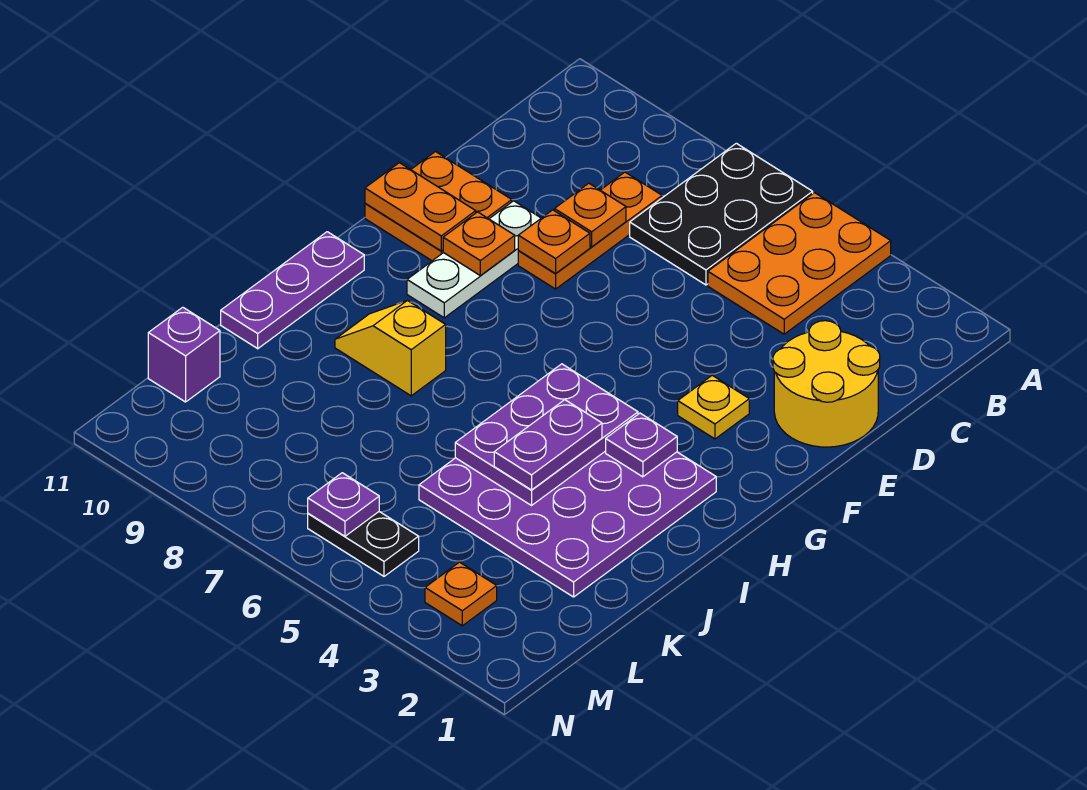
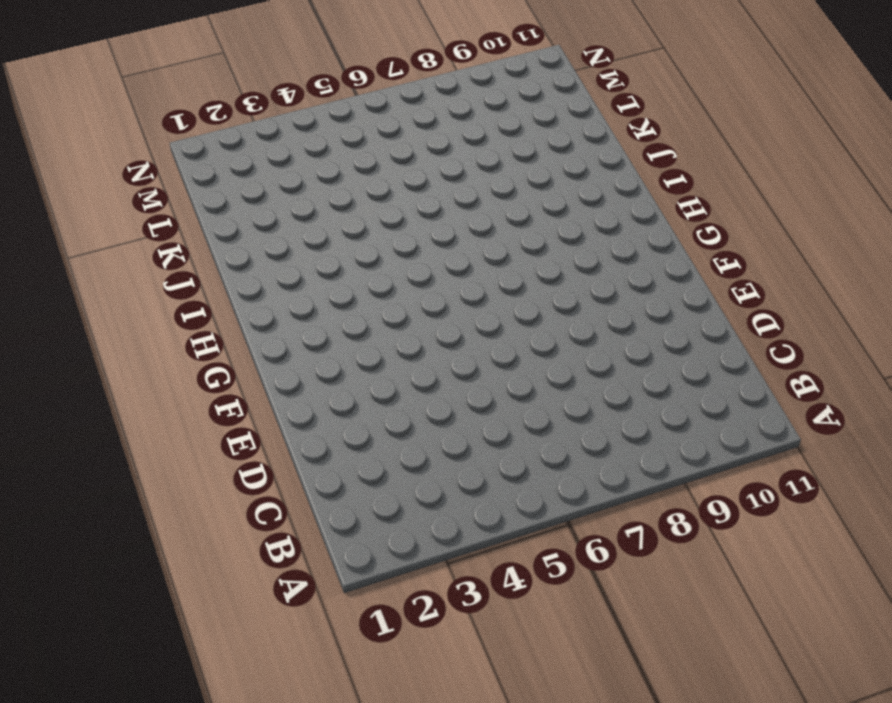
none -> orange plate A4:C5 level 1
none -> black plate A6:C7 level 1
none -> orange plate C8:E8 level 1

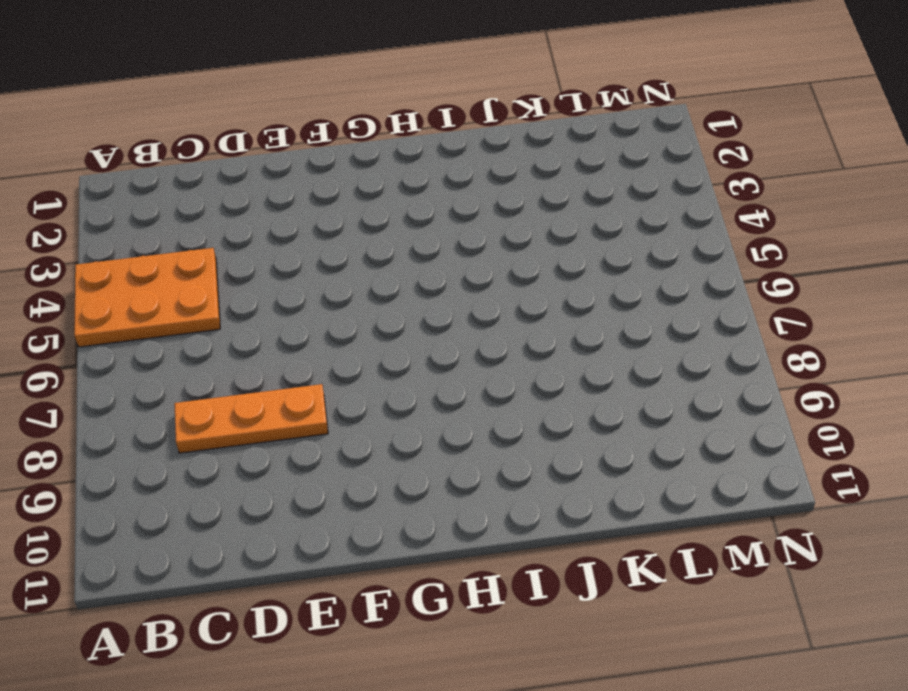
none -> black plate A6:C7 level 1
none -> yellow round brick D1:E2 level 1
none -> white plate E9:G9 level 1

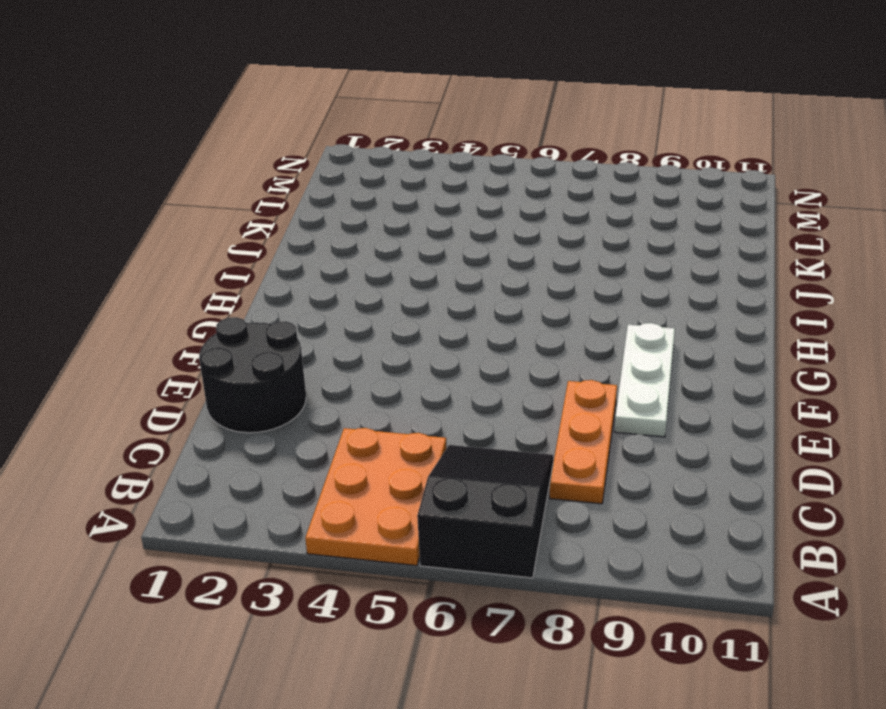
black slope A6:C7 level 1 top A -> black plate A6:C7 level 1
black round brick D1:E2 level 1 -> yellow round brick D1:E2 level 1
none -> orange plate E10:F11 level 1
none -> yellow plate F3 level 1
none -> purple plate H2:K5 level 1

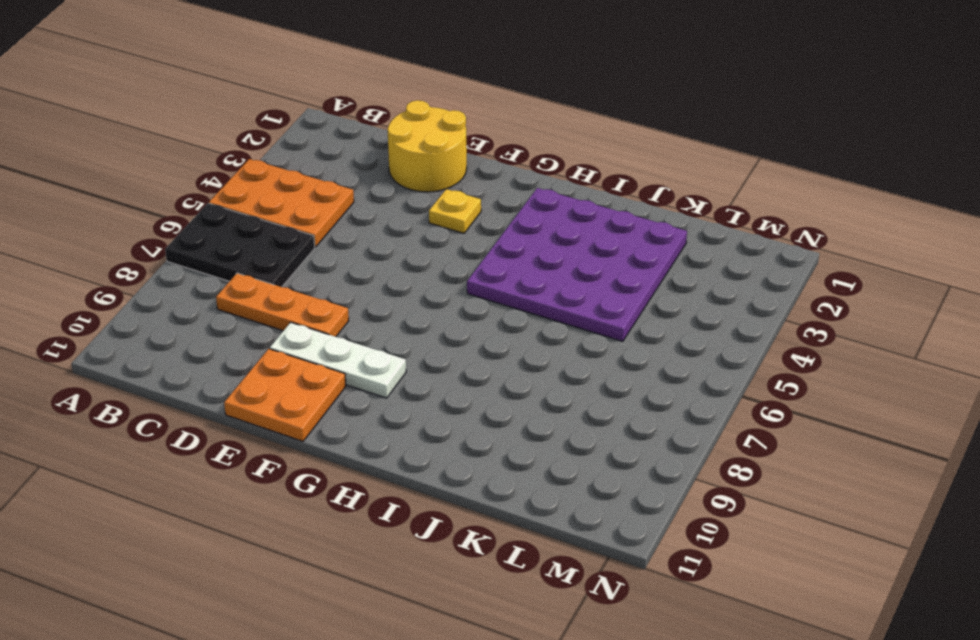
none -> purple plate H11:J11 level 1
none -> yellow slope I8:I9 level 1 top 8
none -> purple brick L11 level 1

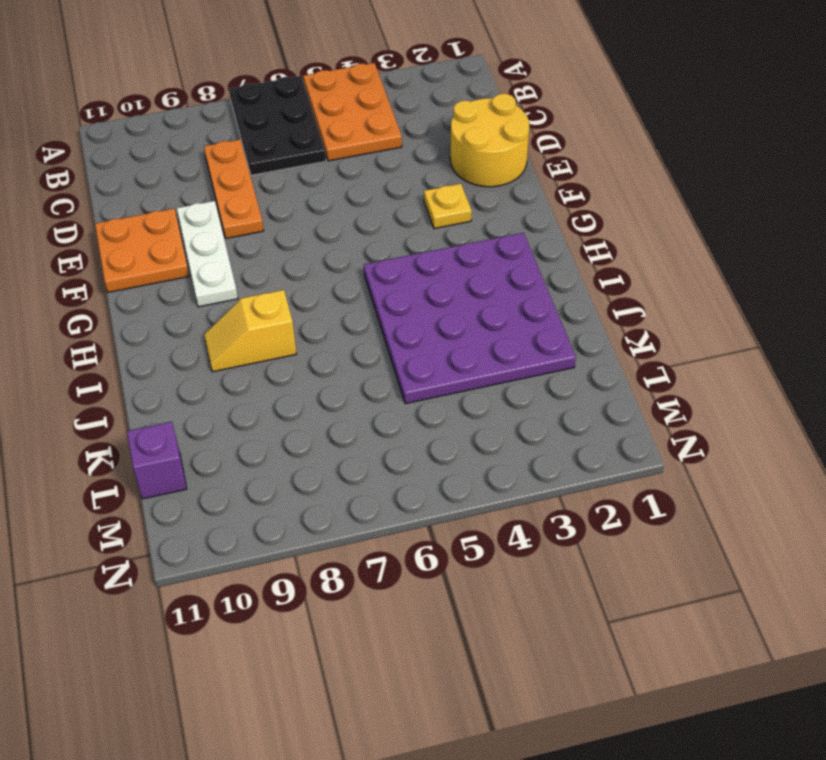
none -> purple plate H11:J11 level 1
none -> orange plate M3 level 1
none -> black plate M5:M6 level 1

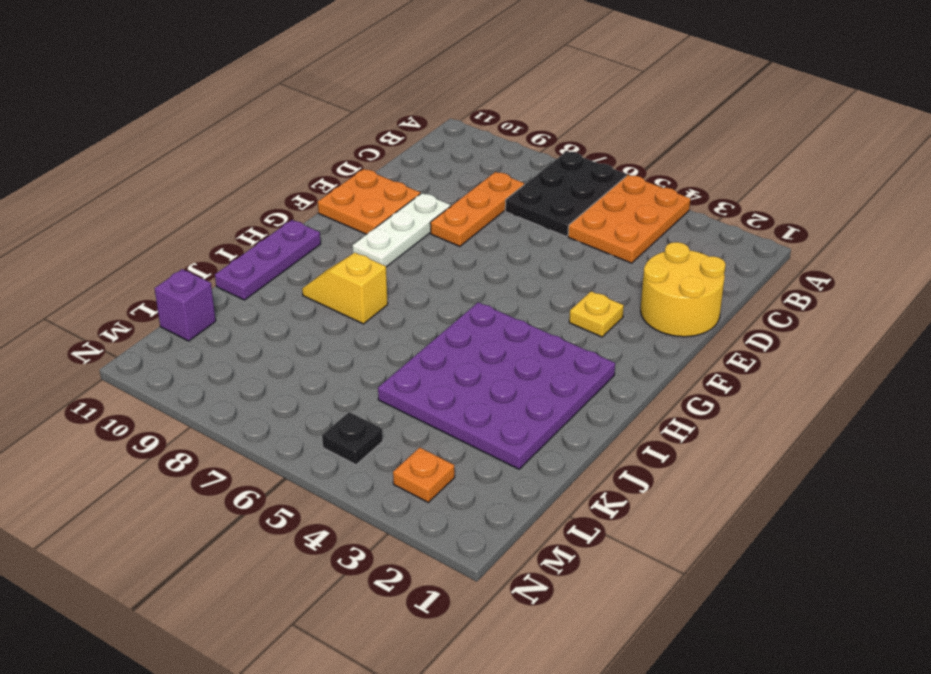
black plate M5 level 1 -> black plate M5:M6 level 1
none -> orange plate D8 level 2
none -> orange plate E8 level 2
none -> orange plate F9 level 2

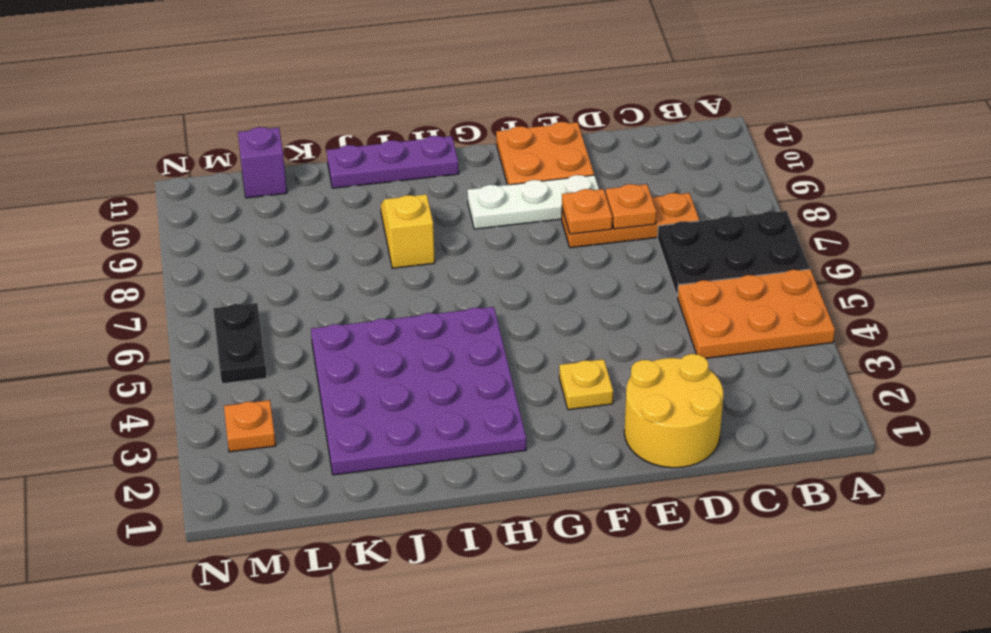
none -> orange plate F9 level 2
none -> orange plate F10:F11 level 2
none -> purple plate H3 level 2

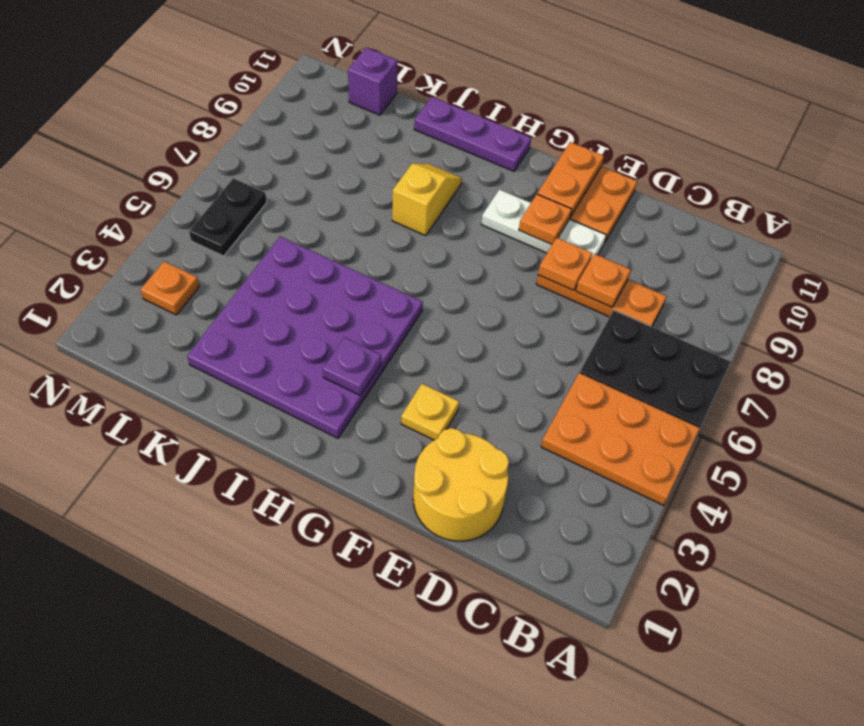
none -> purple plate H4:J5 level 2
none -> purple plate M6 level 2
none -> purple plate I4:J4 level 3

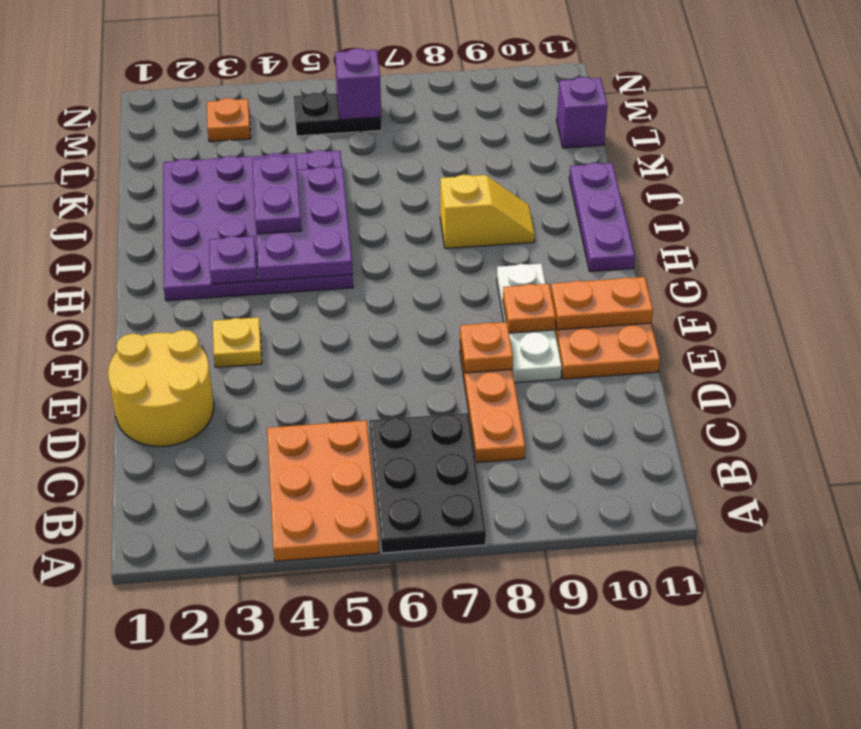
purple brick M6 level 2 -> purple plate M6 level 2
none -> orange plate D8 level 2

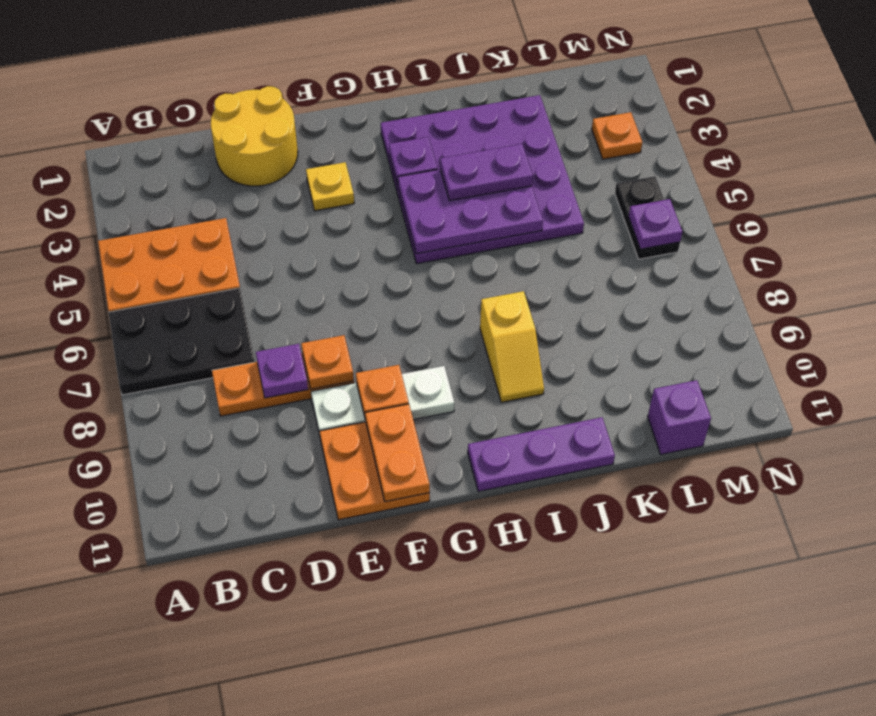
purple plate D8 level 2 -> orange plate D8 level 2

